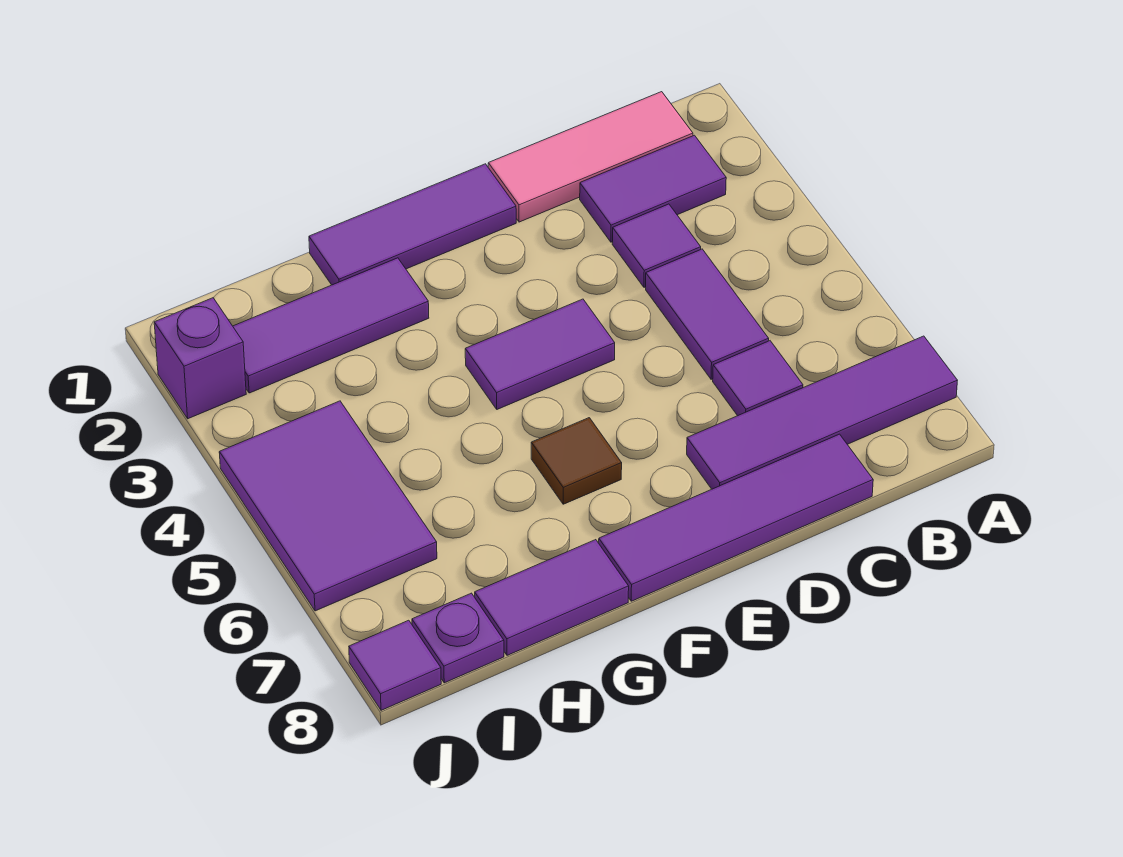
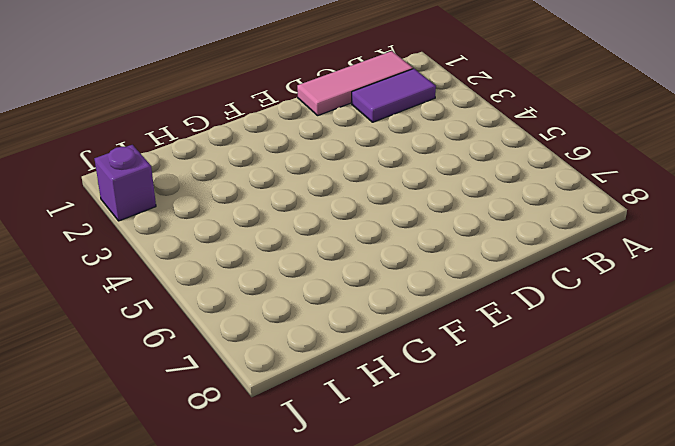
none -> purple tile A7:D7 level 1
none -> purple tile C3 level 1
none -> purple tile C4:C5 level 1

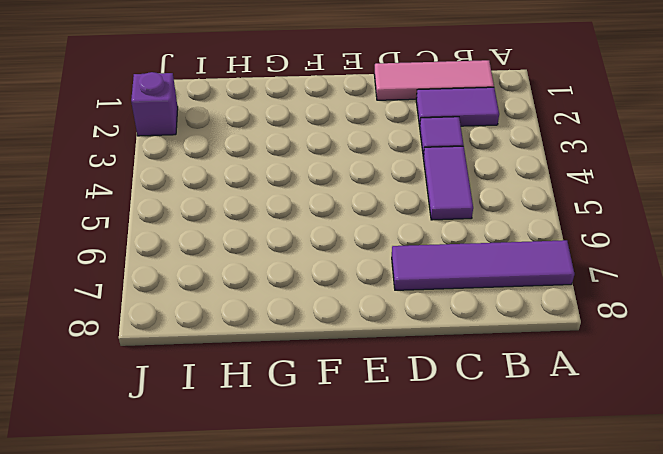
none -> purple tile C6 level 1
none -> purple tile C8:F8 level 1
none -> purple tile E1:G1 level 1

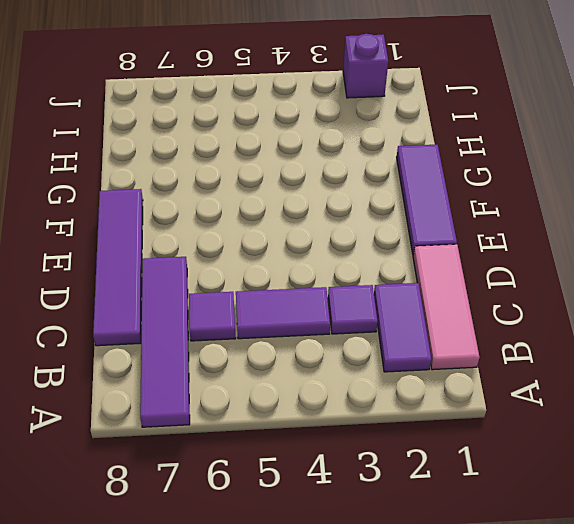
none -> purple tile E4:F4 level 1
none -> brown tile F6 level 1
none -> purple tile G2:I2 level 1

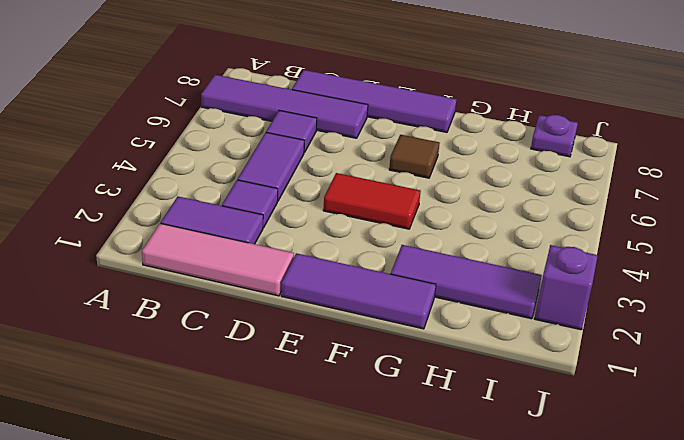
red tile E4:F4 level 1 -> purple tile E4:F4 level 1
none -> purple tile G8:H8 level 1
none -> purple tile I4:J6 level 1
none -> purple tile J8 level 1

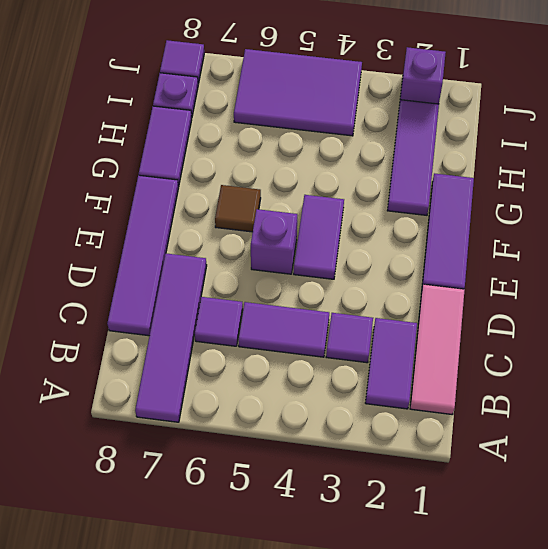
purple brick E5 level 1 -> none

